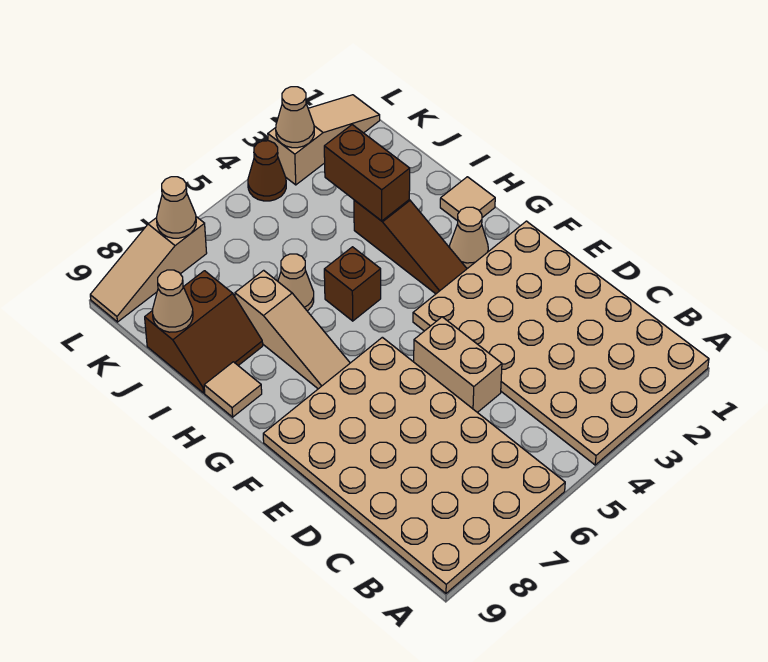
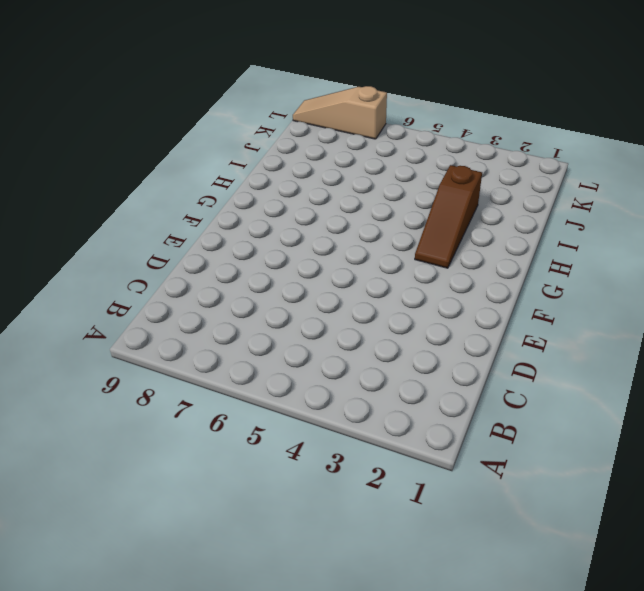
none -> tan plate A1:F4 level 1
none -> tan plate A6:F9 level 1
none -> tan brick D5:E5 level 1

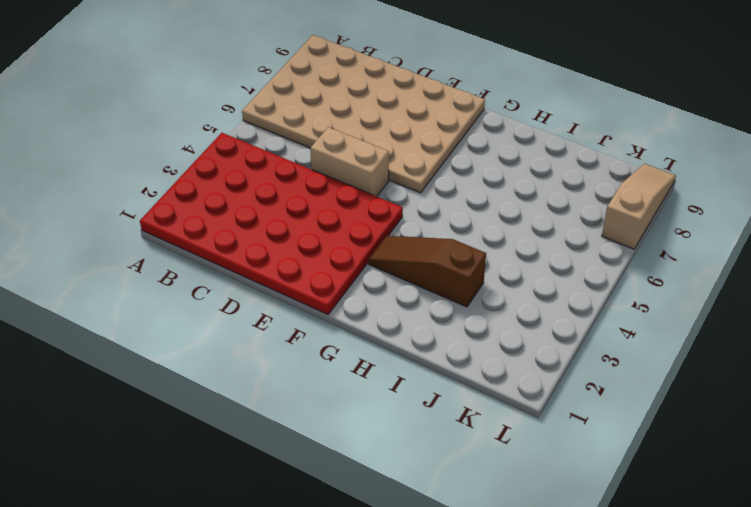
red plate A1:F4 level 1 -> tan plate A1:F4 level 1
none -> tan cone G2 level 1
none -> tan slope G7:I7 level 1 top I
none -> tan tile H1 level 1

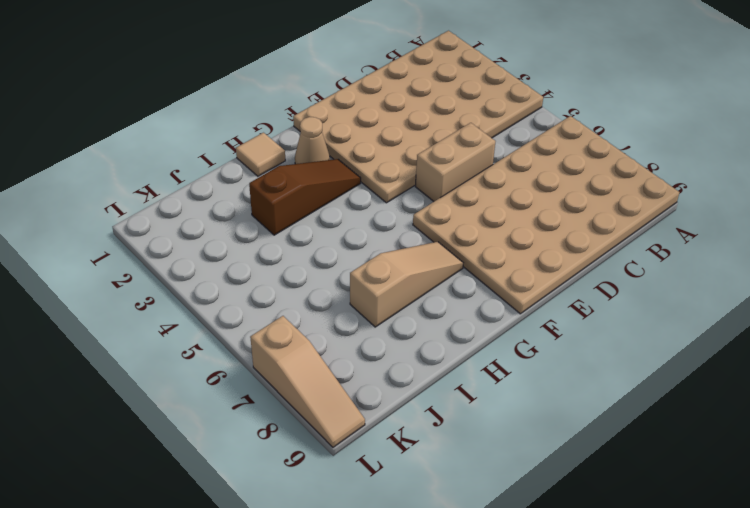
none -> brown brick H5 level 1
none -> tan tile H9 level 1
none -> tan cone I6 level 1

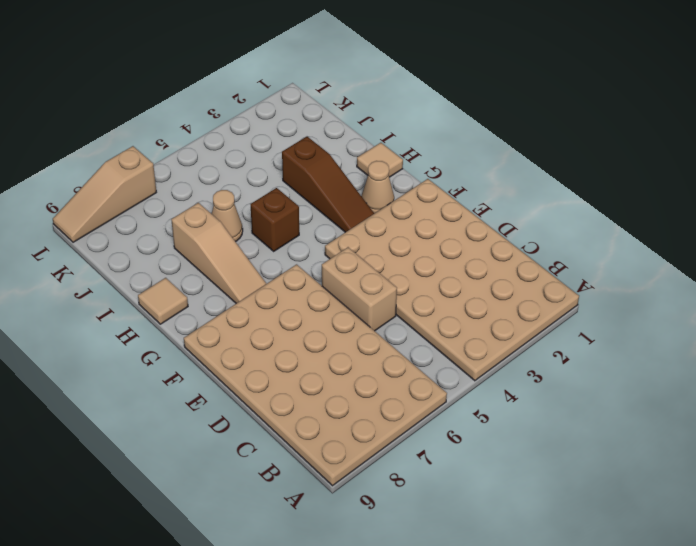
none -> brown slope I8:J9 level 1 top J
none -> tan slope L1:L3 level 1 top 3
none -> brown cone L4 level 1

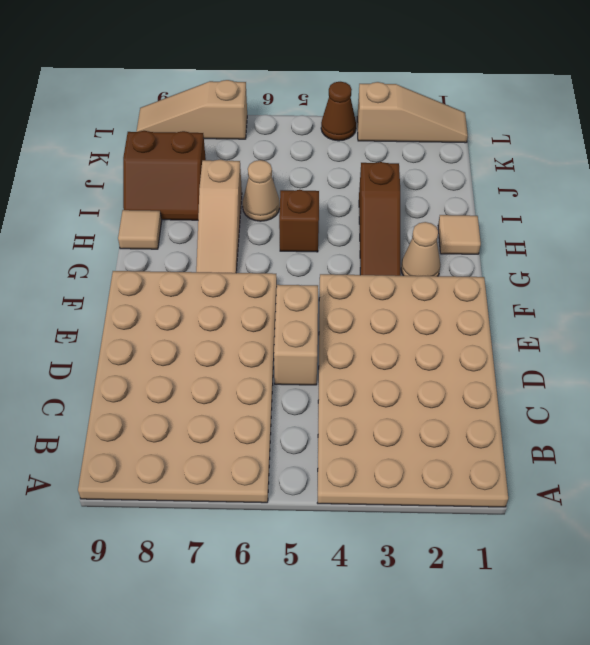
none -> brown brick I3:J3 level 2
none -> tan cone J9 level 2
none -> tan cone L3 level 2

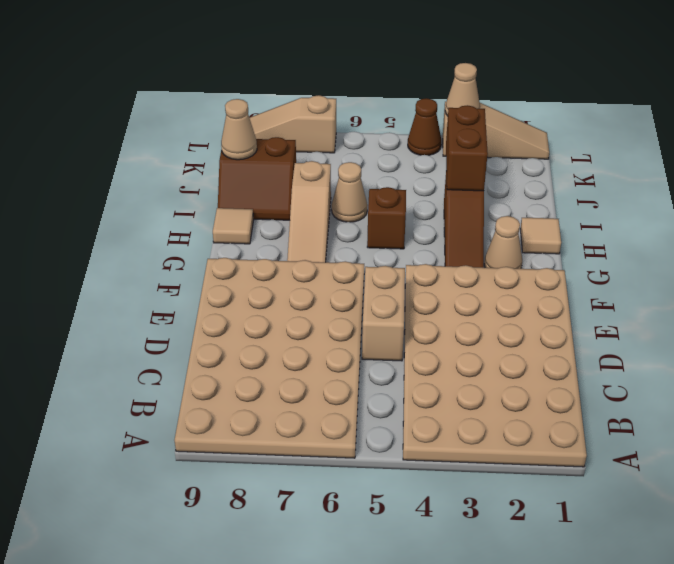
none -> tan cone L7 level 2

